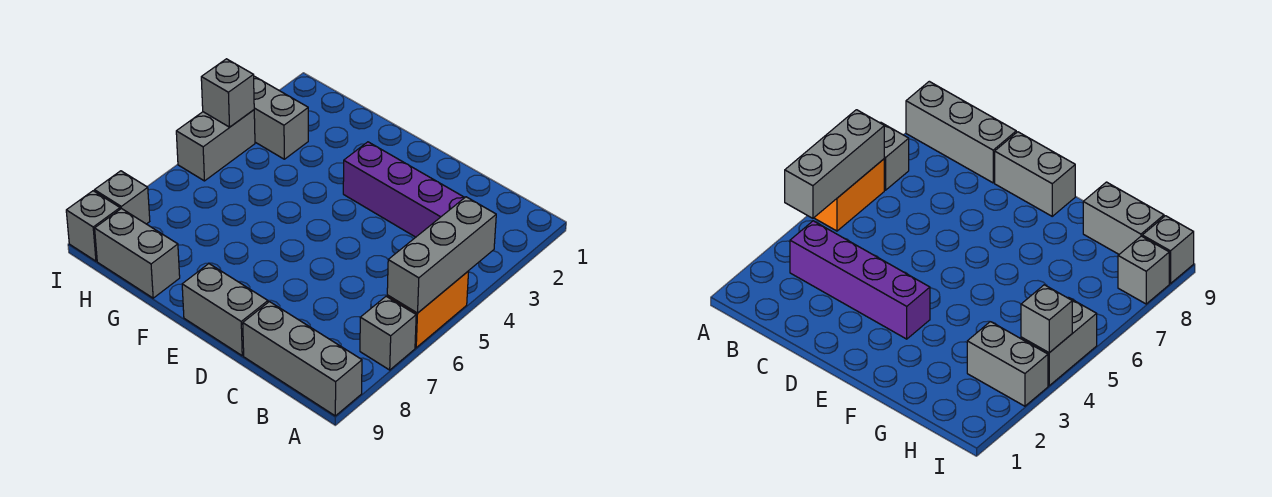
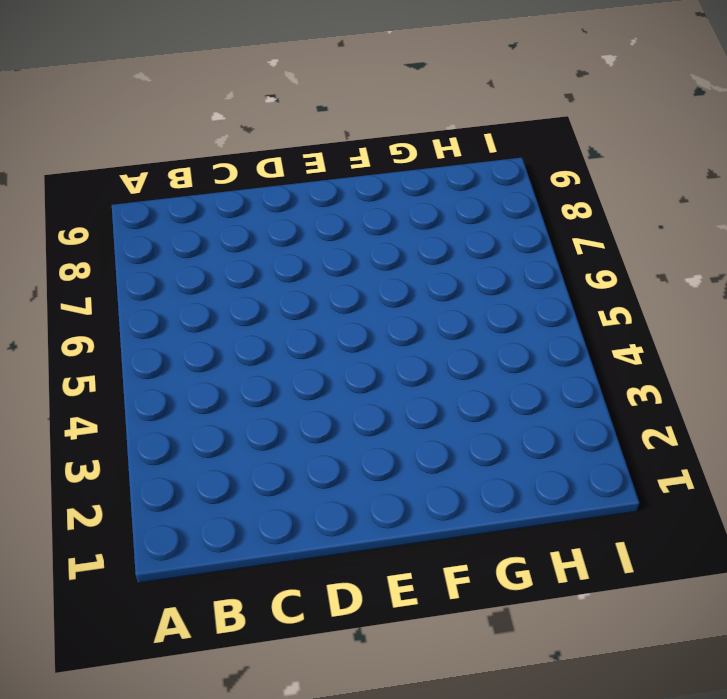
none -> orange brick A5:A6 level 1
none -> grey brick A7 level 1
none -> grey brick A9:C9 level 1

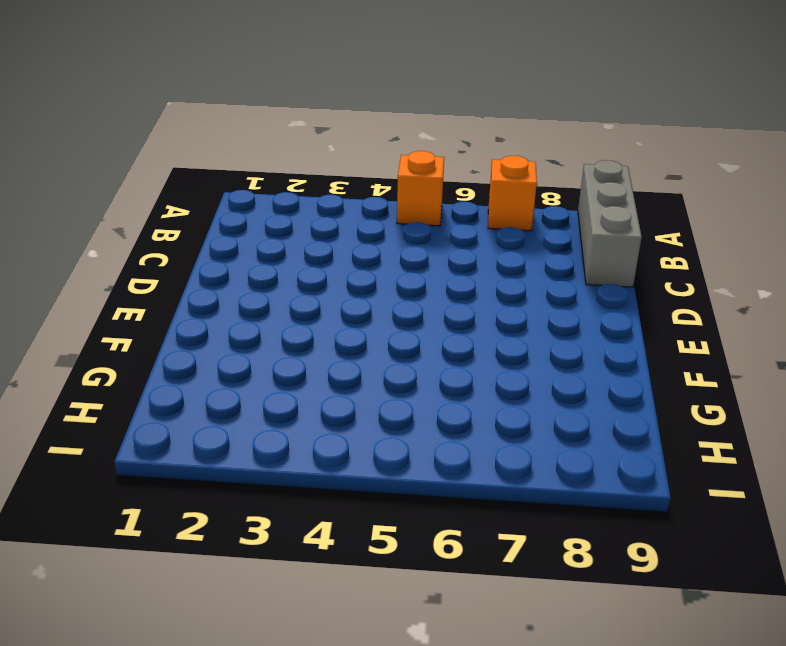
orange brick A5 level 1 -> orange brick A5:A6 level 1
orange brick A7 level 1 -> grey brick A7 level 1
none -> purple brick B3:E3 level 1
none -> grey brick D9:E9 level 1
none -> grey brick G9:H9 level 1

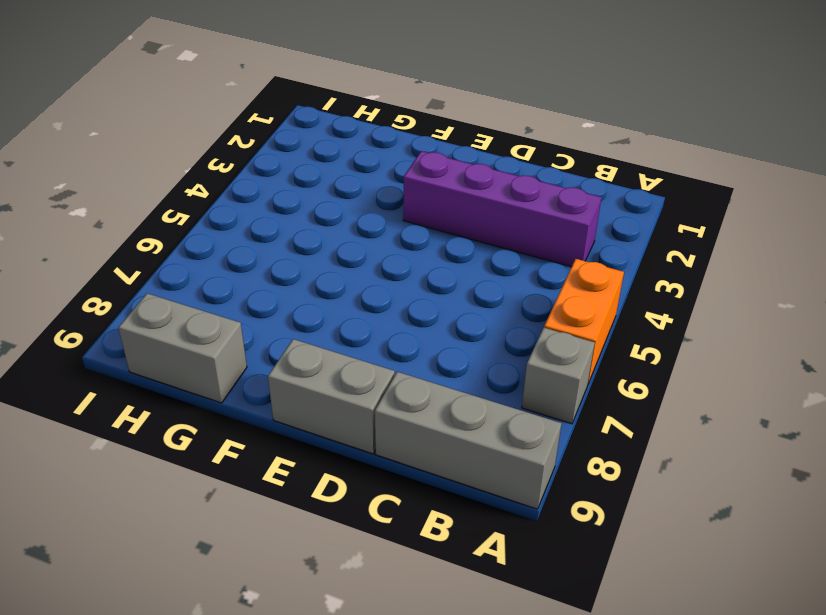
none -> grey brick H3:I3 level 1
none -> grey brick I4:I5 level 1
none -> grey brick I8 level 1

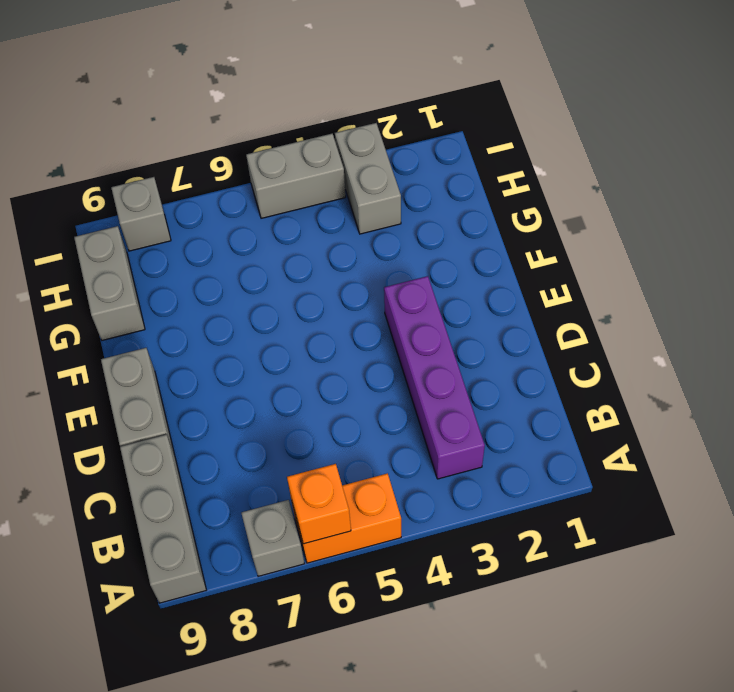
orange brick A6 level 2 -> grey brick A4:A6 level 2
none -> grey brick I9 level 1
none -> grey brick I4 level 2

